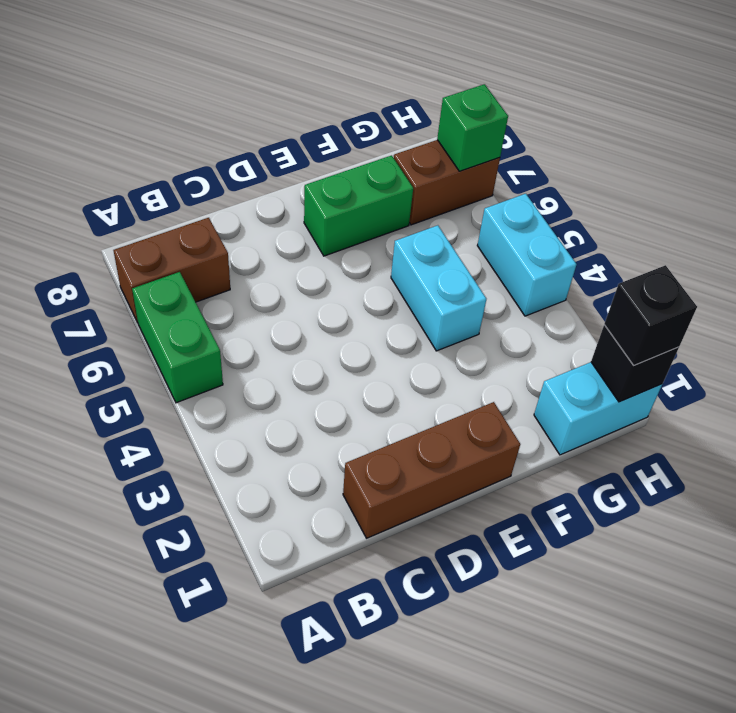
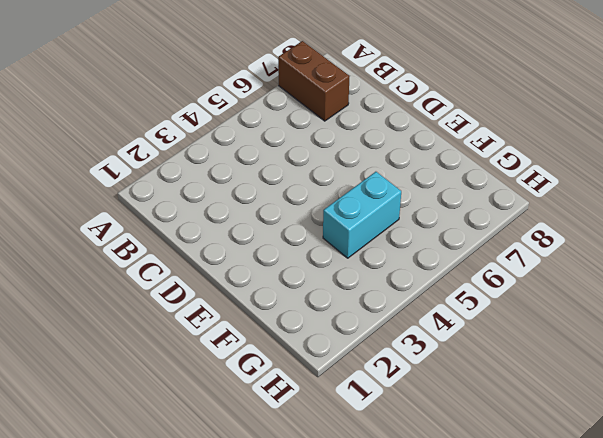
none -> green brick A5:A6 level 1
none -> brown brick C1:E1 level 1

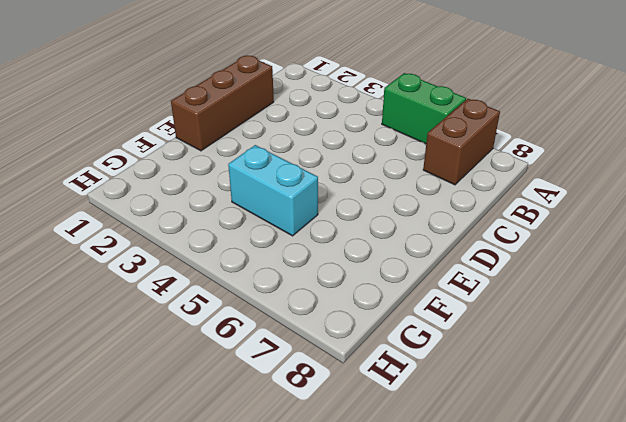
none -> green brick E7:F7 level 1
none -> cyan brick G1:H1 level 1

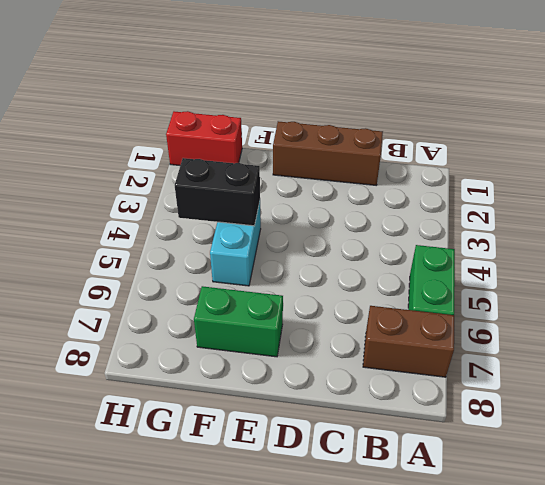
black brick F4:G4 level 2 -> none
red brick G1:H1 level 1 -> cyan brick G1:H1 level 1
none -> brown brick G7:H7 level 1
none -> cyan brick H4:H5 level 1

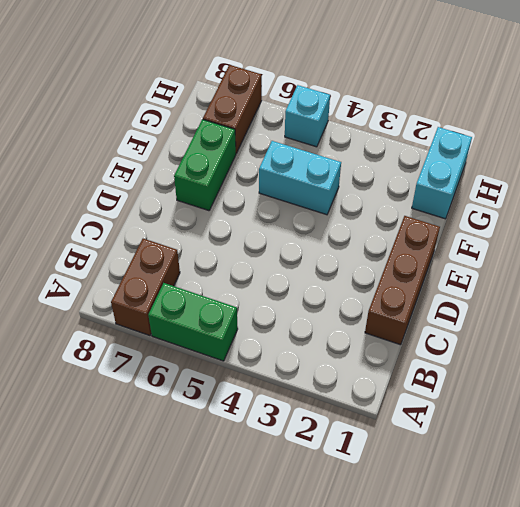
cyan brick H5 level 1 -> cyan brick H4:H5 level 1
none -> black brick H1 level 2
none -> green brick H7 level 2

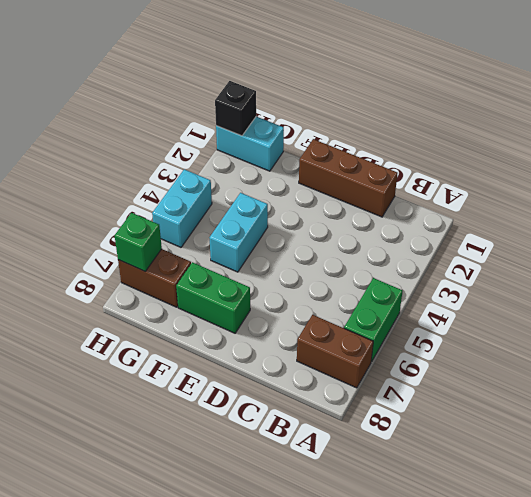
none -> black brick H1 level 3

